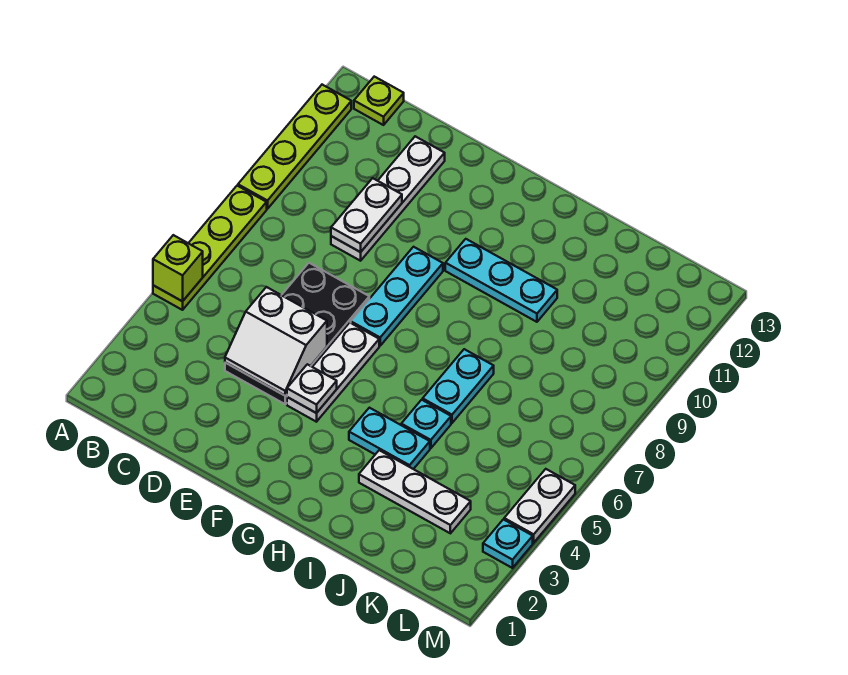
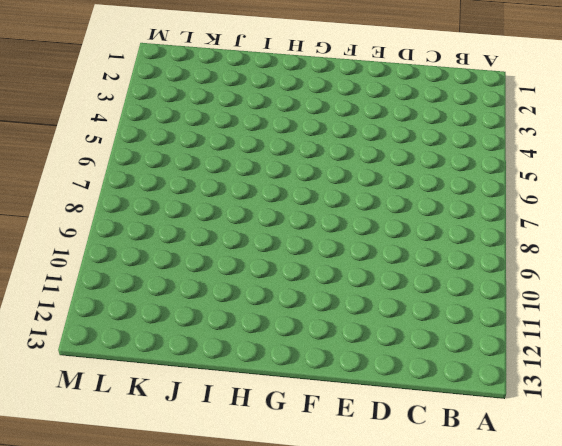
none -> lime plate A5:A8 level 1
none -> lime plate A9:A12 level 1
none -> lime plate B13 level 1

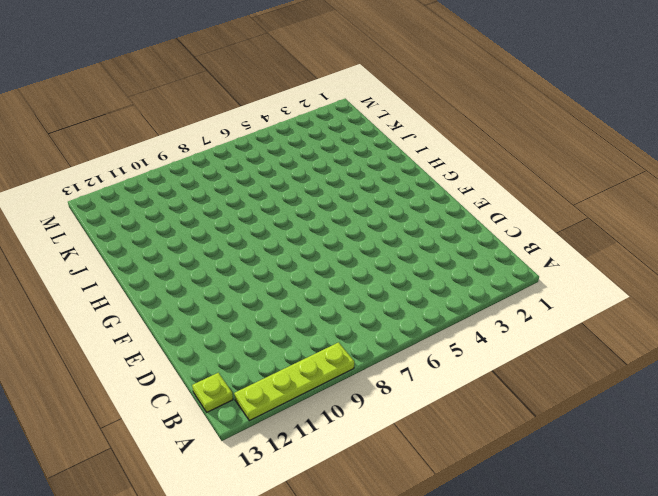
none -> lime plate A5:A8 level 1
none -> black plate D4:E7 level 1
none -> white plate D9:D12 level 1

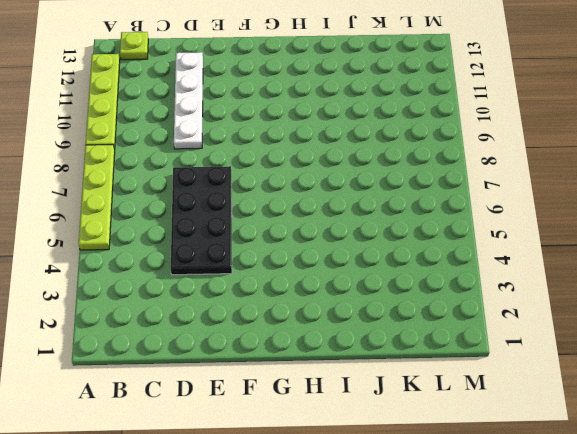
none -> white plate F4:F6 level 1
none -> cyan plate F7:F9 level 1
none -> cyan plate G10:I10 level 1

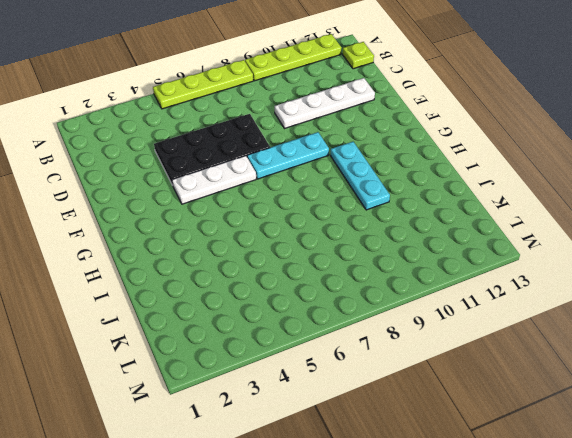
none -> cyan plate H4:I4 level 1
none -> white plate I3:K3 level 1
none -> cyan plate I5 level 1

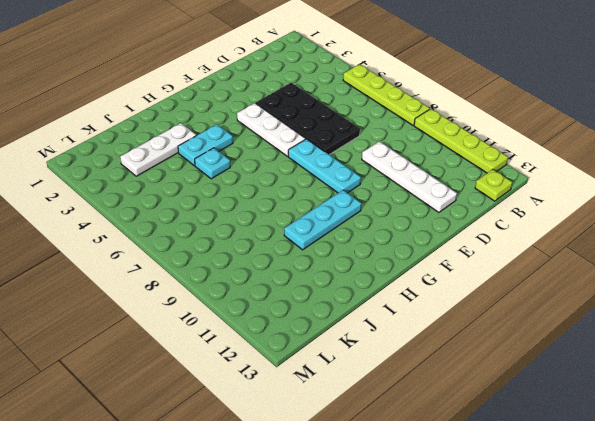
none -> cyan plate I6:I7 level 1
none -> cyan plate M3 level 1
none -> white plate M4:M5 level 1

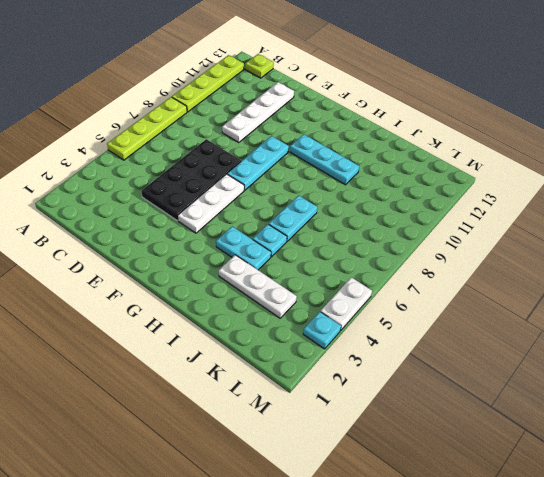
none -> lime brick A5 level 2
none -> white slope D4:E5 level 2 top 5
none -> white plate D9:D10 level 2

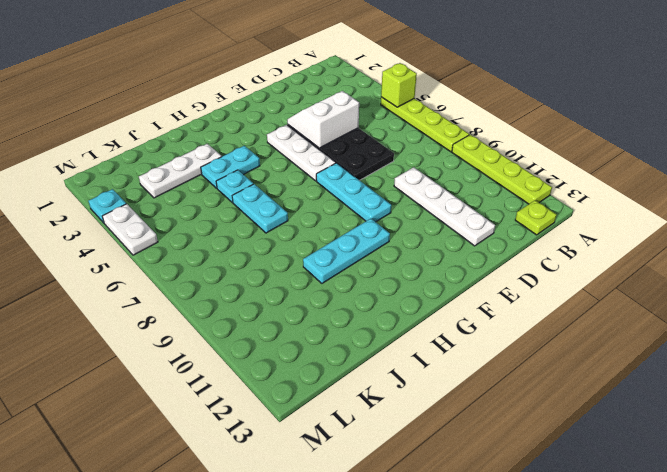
none -> white plate D9:D10 level 2
none -> white plate F4 level 2

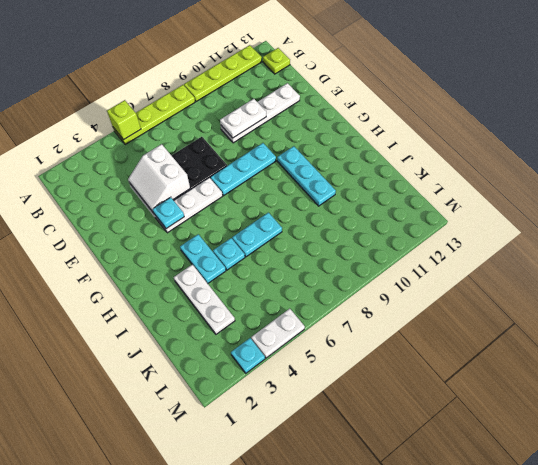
cyan plate F4 level 2 -> white plate F4 level 2

